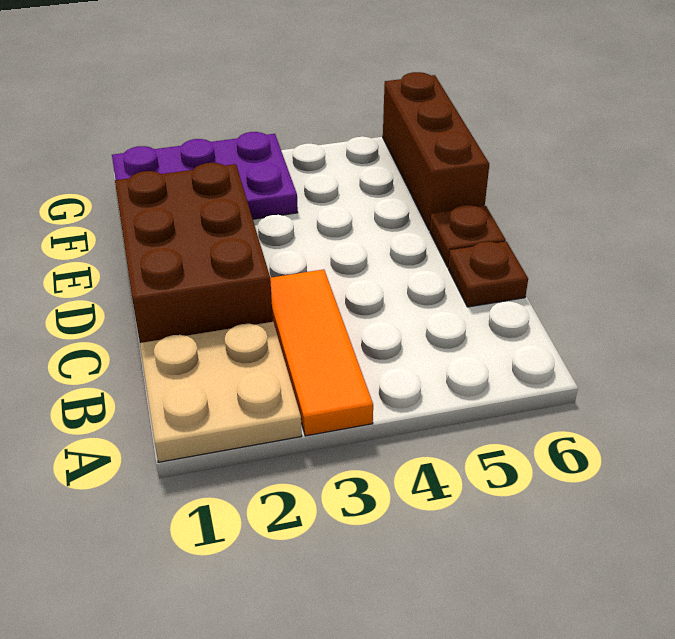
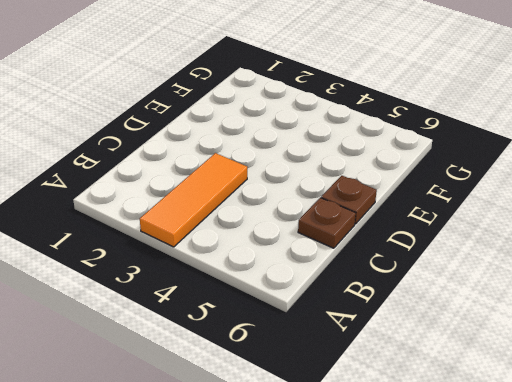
none -> tan plate A1:B2 level 1
none -> brown brick C1:E2 level 1

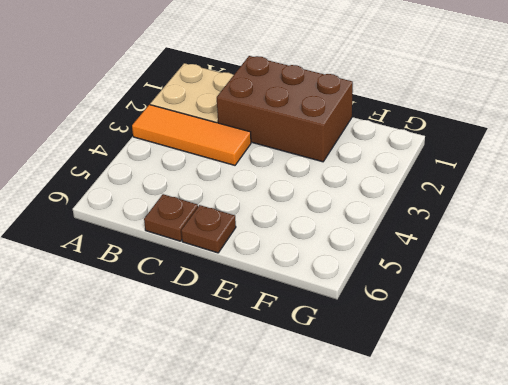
none -> brown brick E6:G6 level 1
none -> purple plate F1:G3 level 1

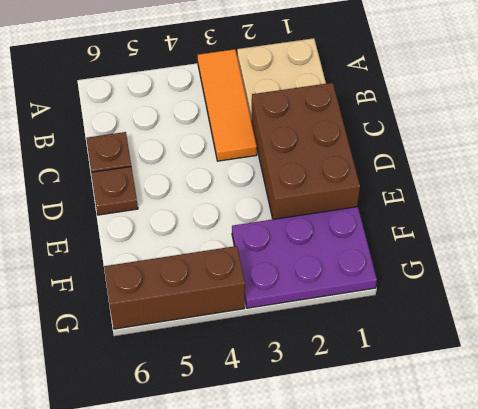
brown brick G4:G6 level 1 -> brown brick E6:G6 level 1

